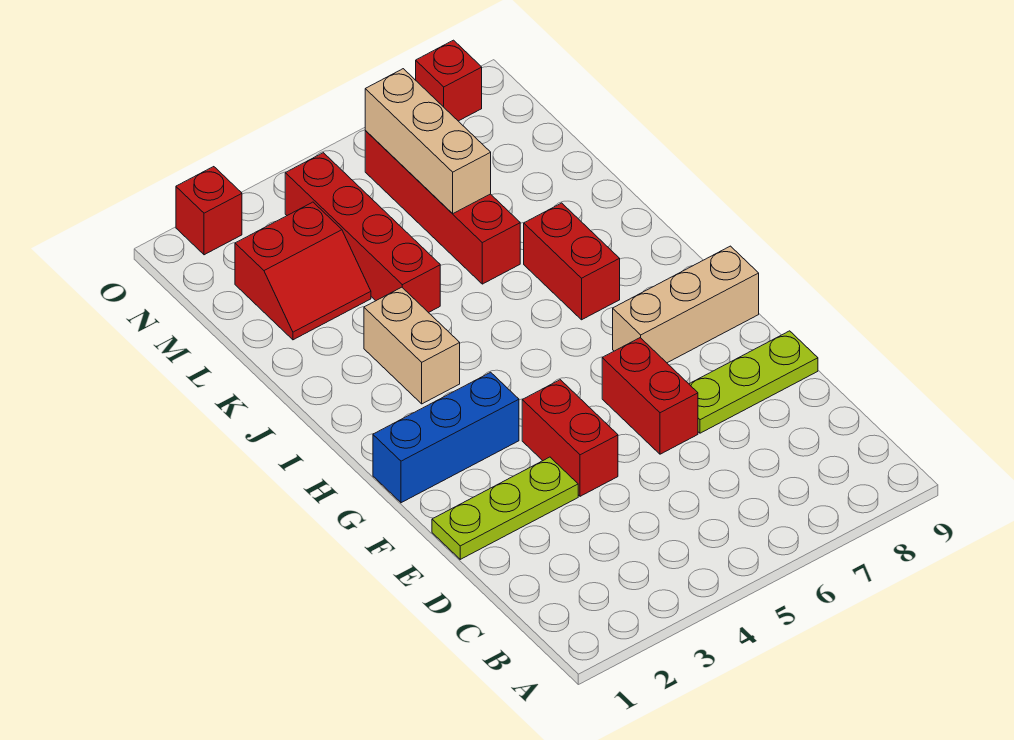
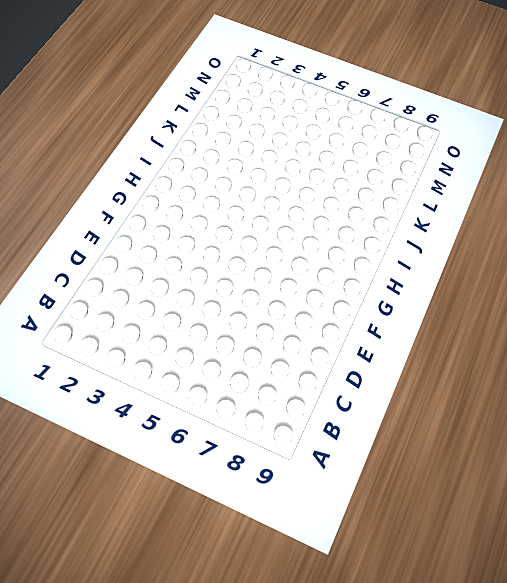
none -> lime plate E1:E3 level 1
none -> red brick E4:F4 level 1
none -> red brick E6:F6 level 1

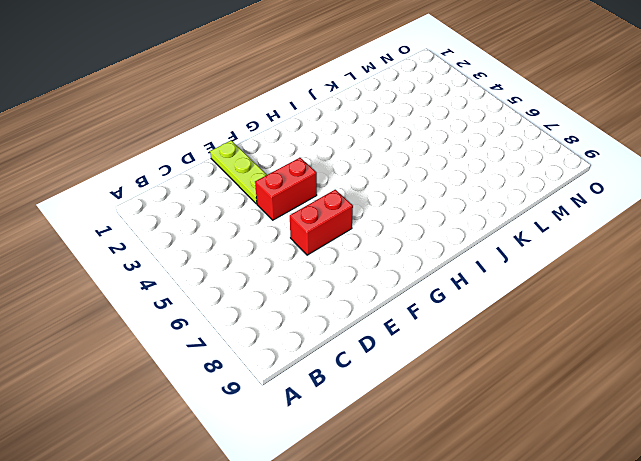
none -> lime plate E7:E9 level 1
none -> blue brick G1:G3 level 1
none -> tan brick G7:G9 level 1

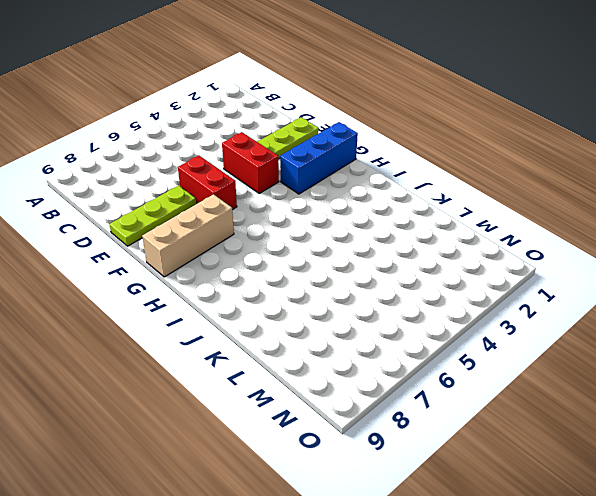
none -> tan brick I3:J3 level 1
none -> red brick I7:J7 level 1
none -> red brick K4:N4 level 1

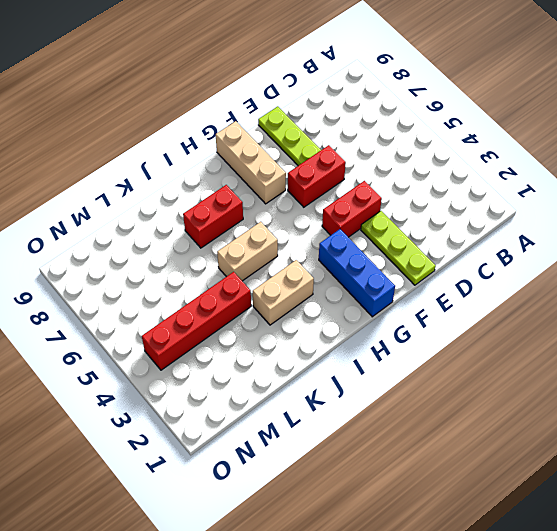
tan brick I5:J5 level 1 -> none
none -> red brick K6:N6 level 1
none -> red slope L2:M3 level 1 top M
none -> red brick O2 level 1

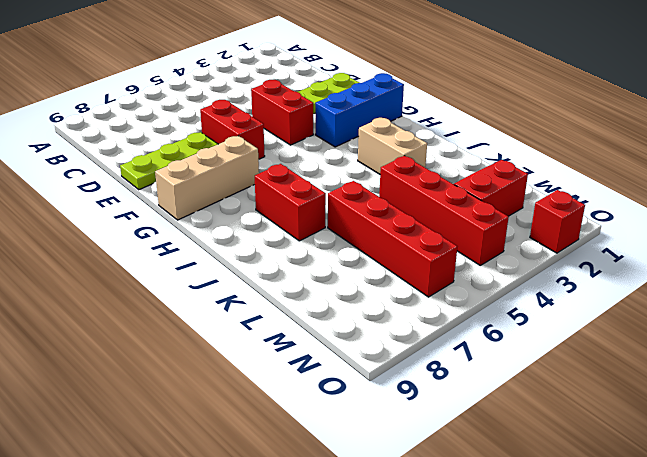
none -> red brick O8 level 1
none -> tan brick L6:N6 level 2

